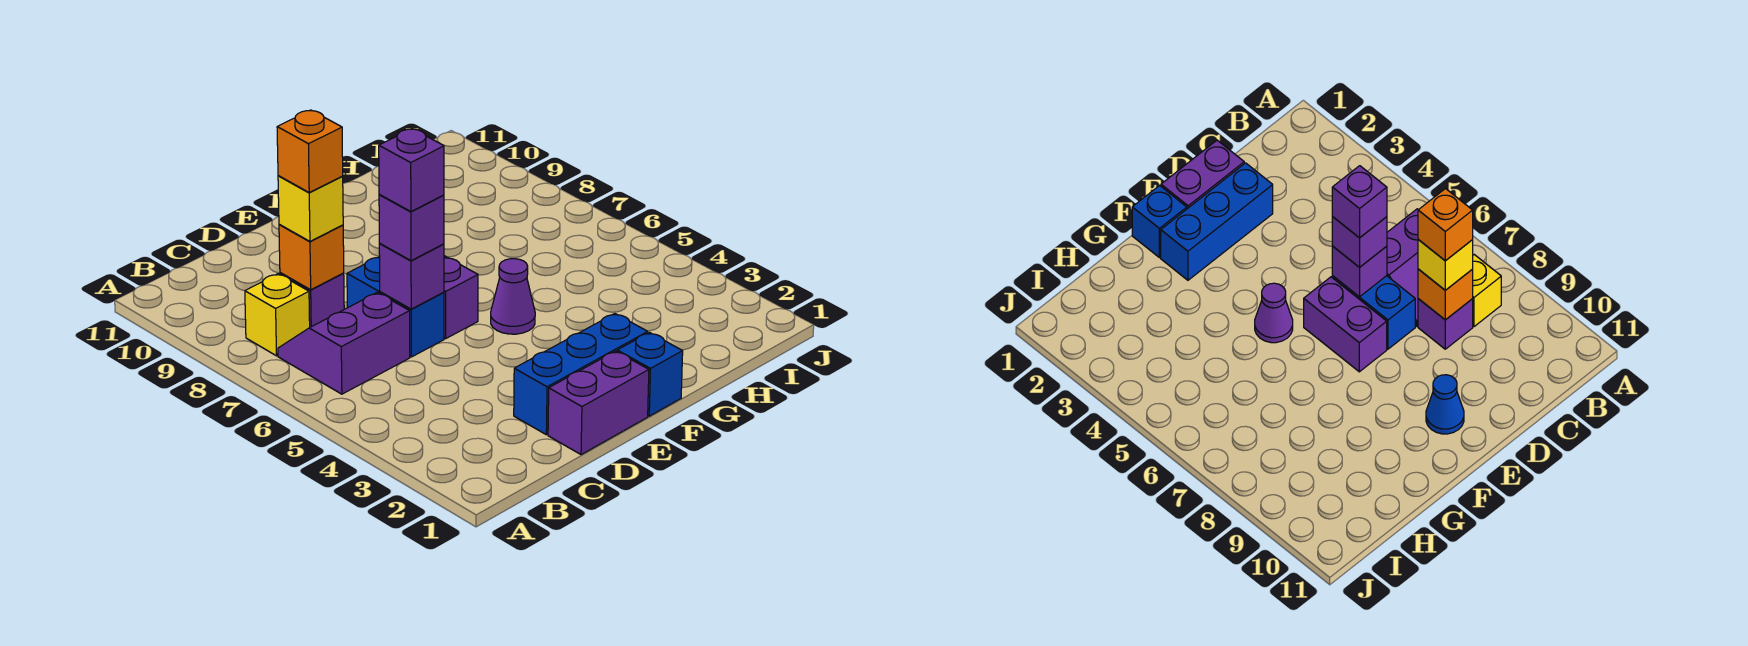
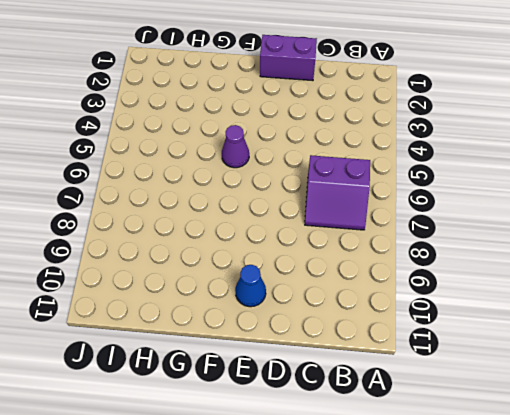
none -> yellow brick B8 level 1
none -> purple brick C8 level 1
none -> blue brick D2:F2 level 1

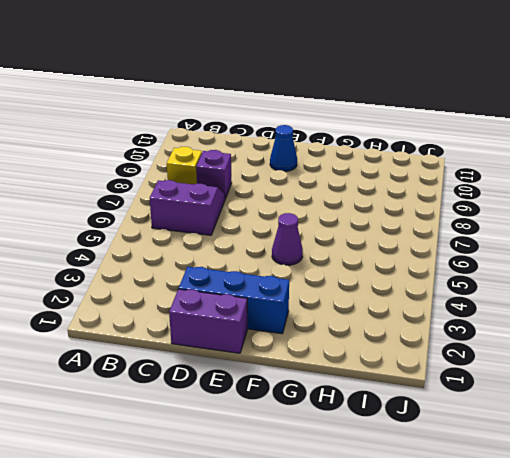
none -> blue brick D6:D7 level 1
none -> purple brick E6:E7 level 1
none -> blue brick F1 level 1

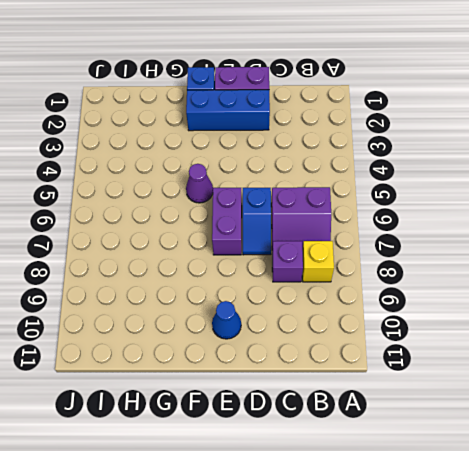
blue slope D6:D7 level 1 top 6 -> blue brick D6:D7 level 1
none -> orange brick C8 level 2
none -> purple brick D6 level 2
none -> yellow brick C8 level 3

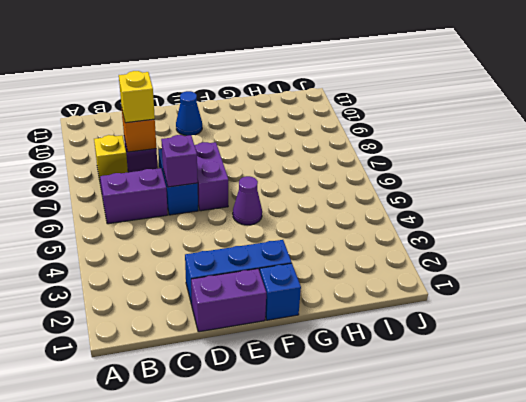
none -> purple brick D6 level 3
none -> orange brick C8 level 4
none -> purple brick D6 level 4

